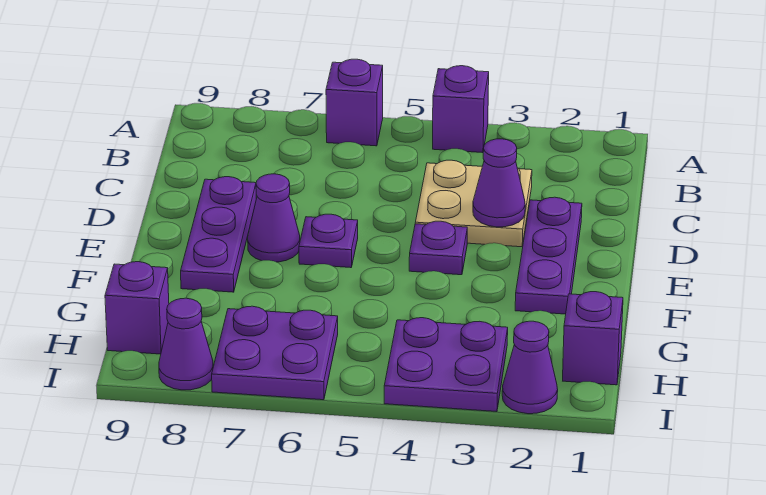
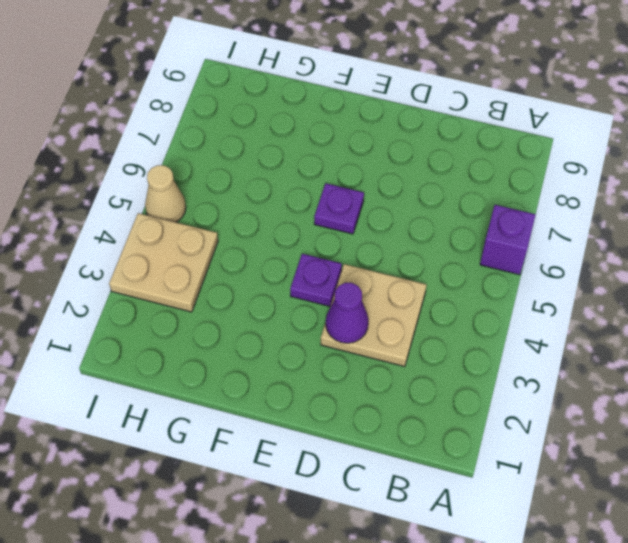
tan plate H3:I4 level 1 -> purple plate H3:I4 level 1
tan cone I5 level 1 -> none
none -> purple brick A4 level 1
none -> purple plate D2:F2 level 1
none -> purple plate D8:F8 level 1

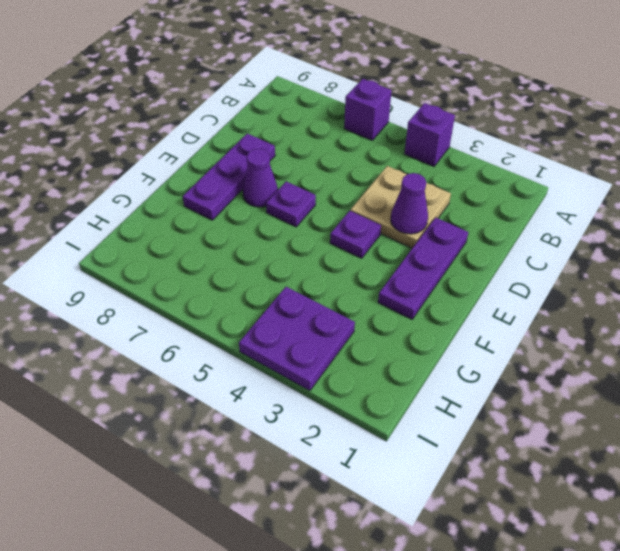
none -> purple brick H1 level 1
none -> purple plate H6:I7 level 1
none -> purple brick H9 level 1

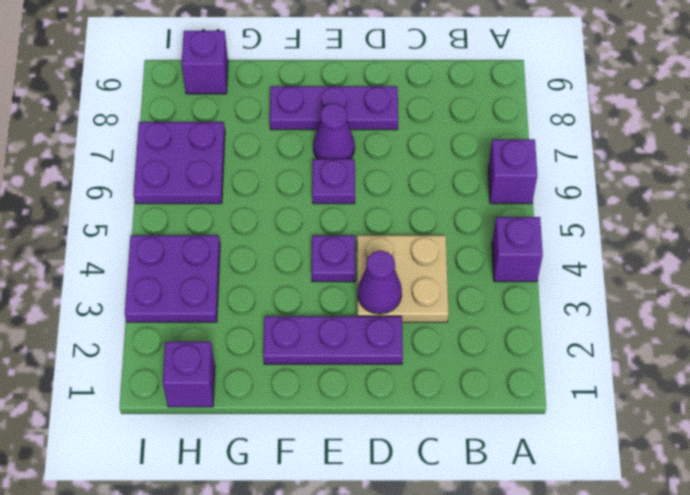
none -> purple cone I2 level 1
none -> purple cone I8 level 1

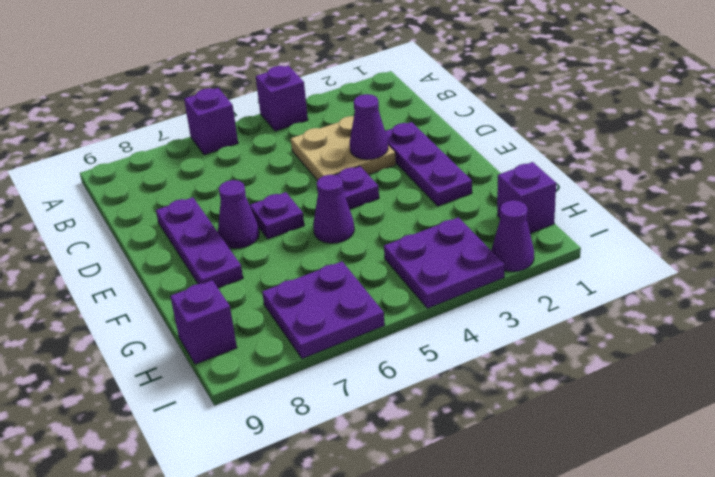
purple cone F5 level 1 -> purple cone I8 level 1

